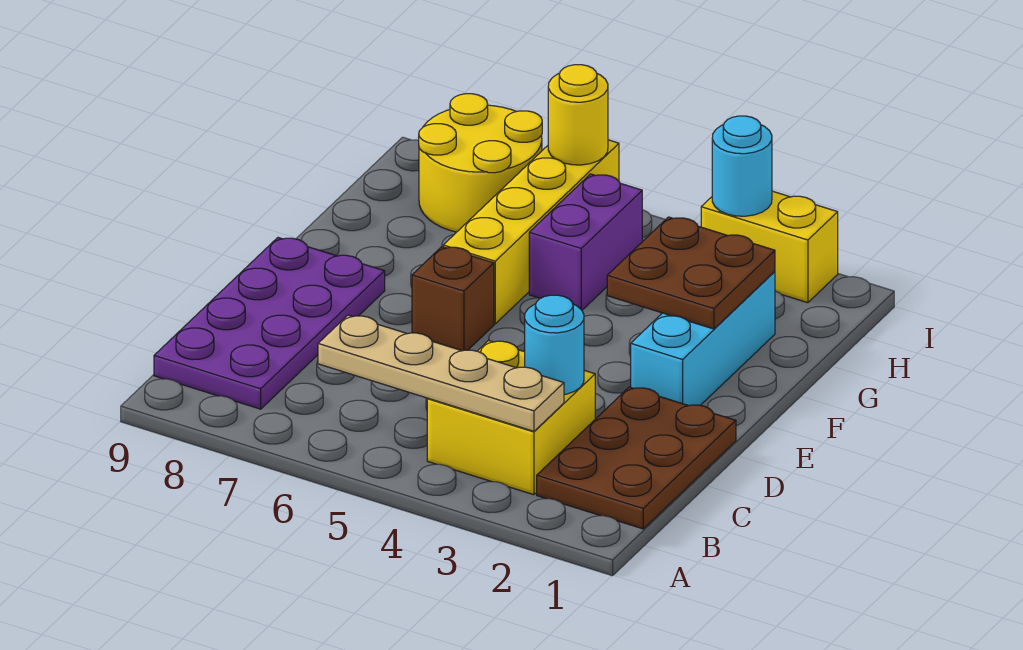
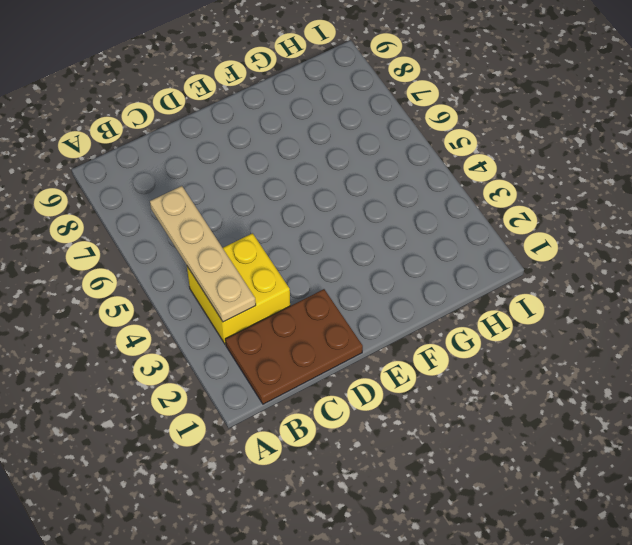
none -> purple plate B8:E9 level 1
none -> cyan brick E2:G2 level 1
none -> brown brick E6 level 1

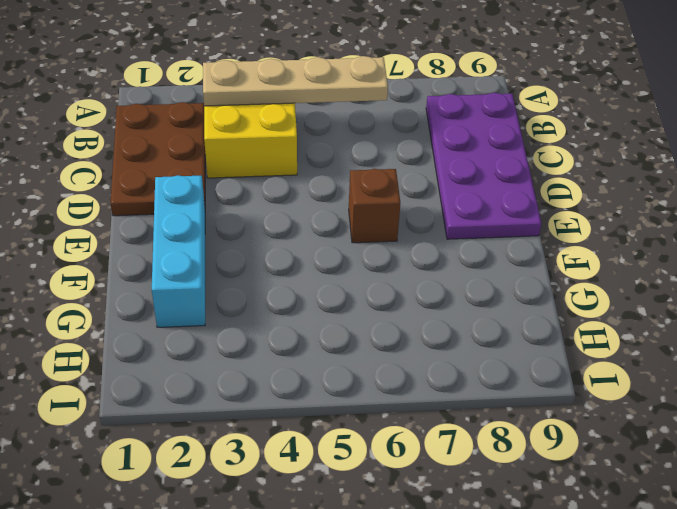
none -> yellow brick F6:I6 level 1
none -> purple brick G5:H5 level 1
none -> yellow round brick H7:I8 level 1

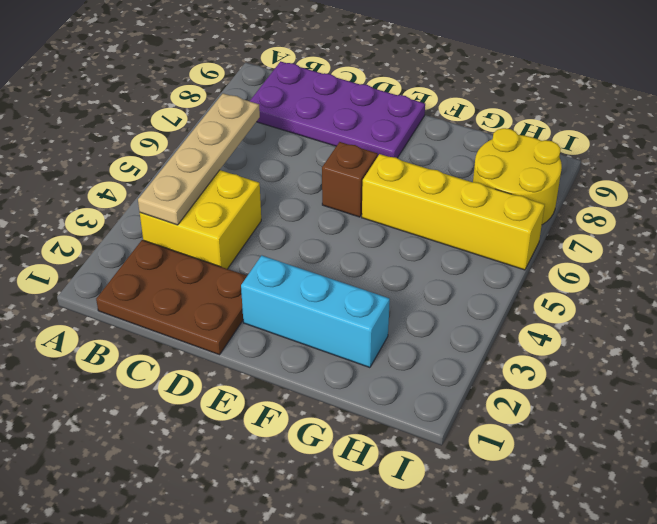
none -> purple brick G5:H5 level 1
none -> yellow brick I2:I3 level 1
none -> cyan round brick C3 level 2

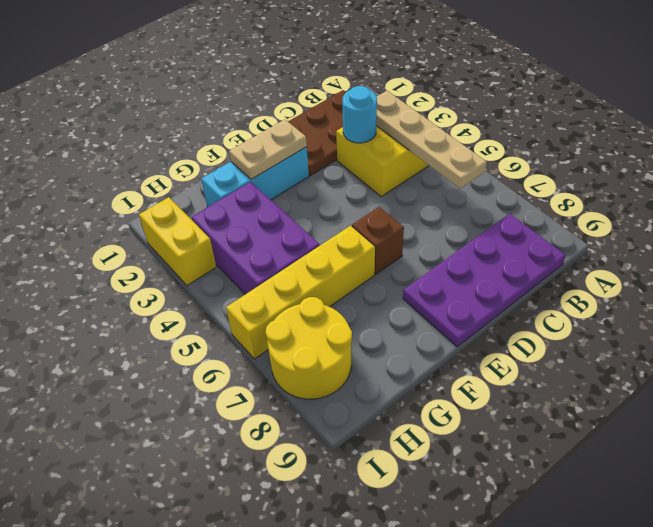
tan plate E2:F2 level 2 -> brown plate F2:G3 level 2
purple brick G3:H5 level 1 -> purple brick G5:H5 level 1
none -> cyan round brick I3 level 2
none -> yellow round brick I6 level 2

